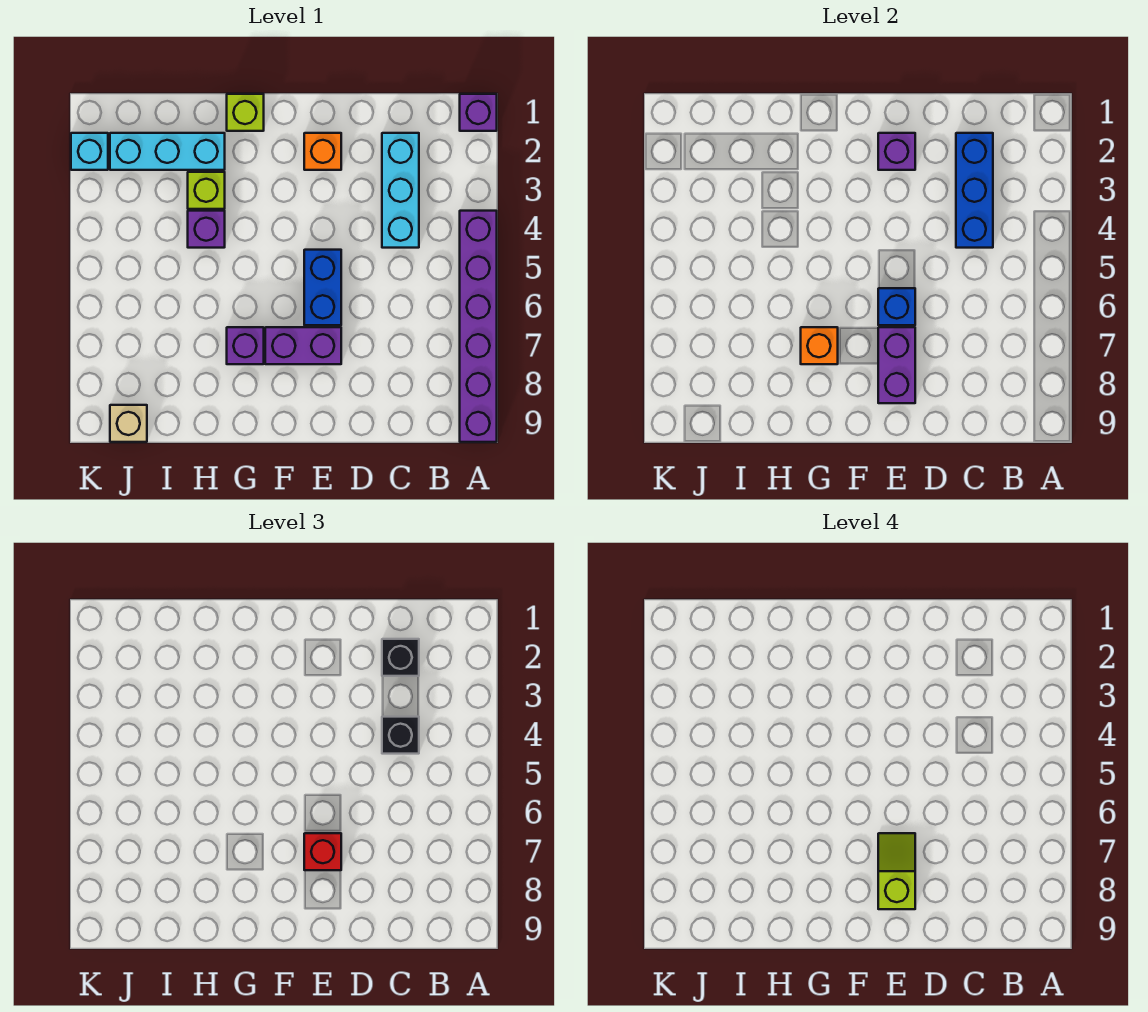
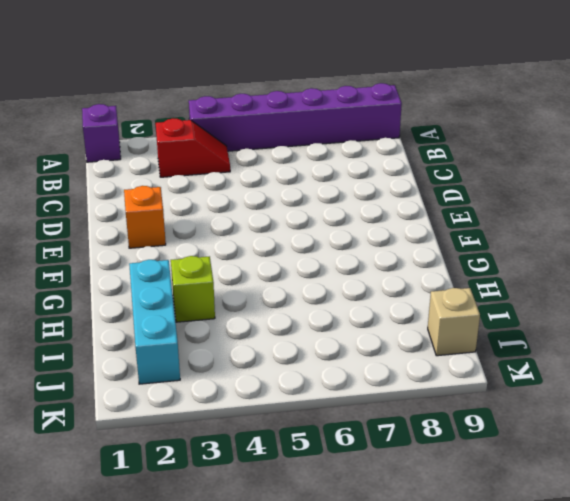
red slope B3:B4 level 1 top 3 -> none
none -> cyan brick C2:C4 level 1
none -> blue brick E5:E6 level 1
none -> purple brick E7:F7 level 1

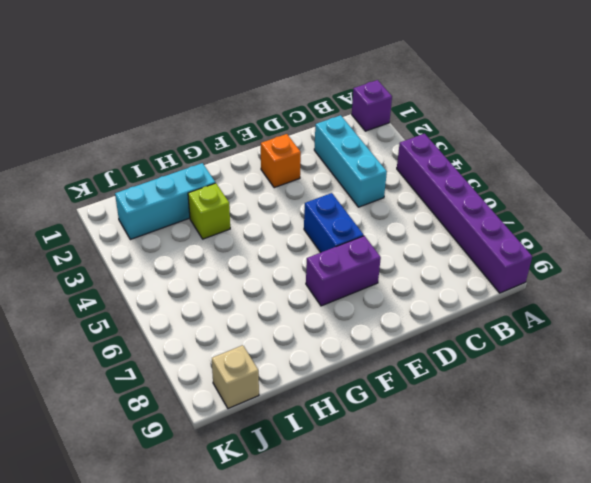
none -> lime brick G1 level 1
none -> purple brick G7 level 1
none -> purple brick H4 level 1

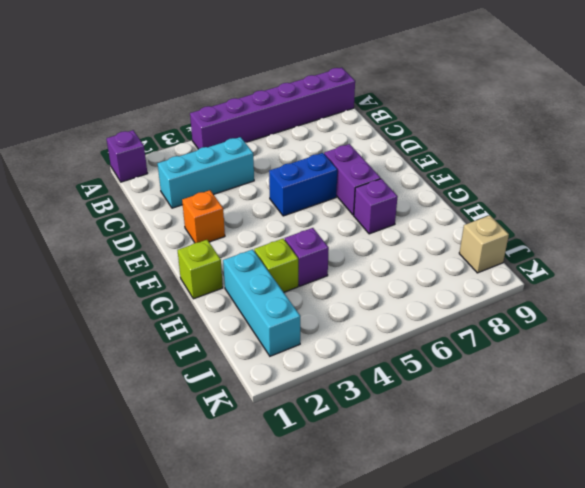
none -> cyan brick K2 level 1
none -> blue brick C2:C4 level 2
none -> purple brick E2 level 2

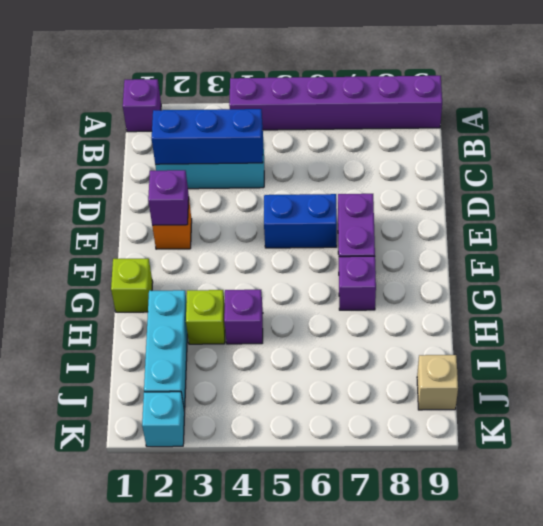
none -> blue brick E6 level 2
none -> purple brick E7:E8 level 2
none -> orange brick G7 level 2

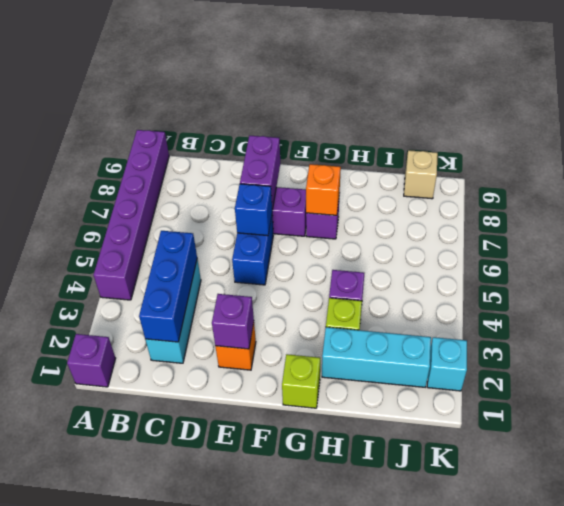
none -> black brick C2 level 3
none -> black brick C4 level 3
none -> red brick E7 level 3

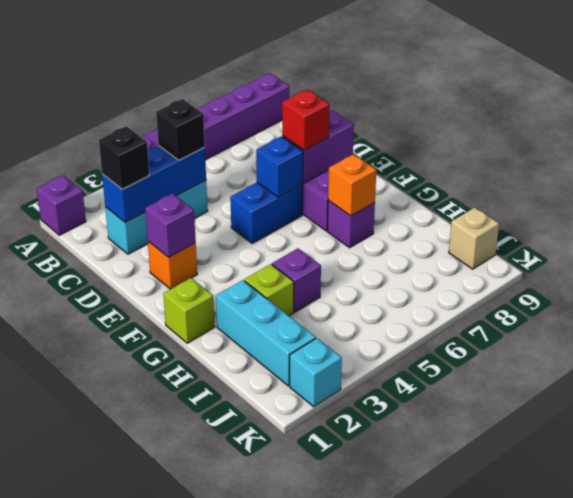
none -> lime slope E7:E8 level 4 top 8

